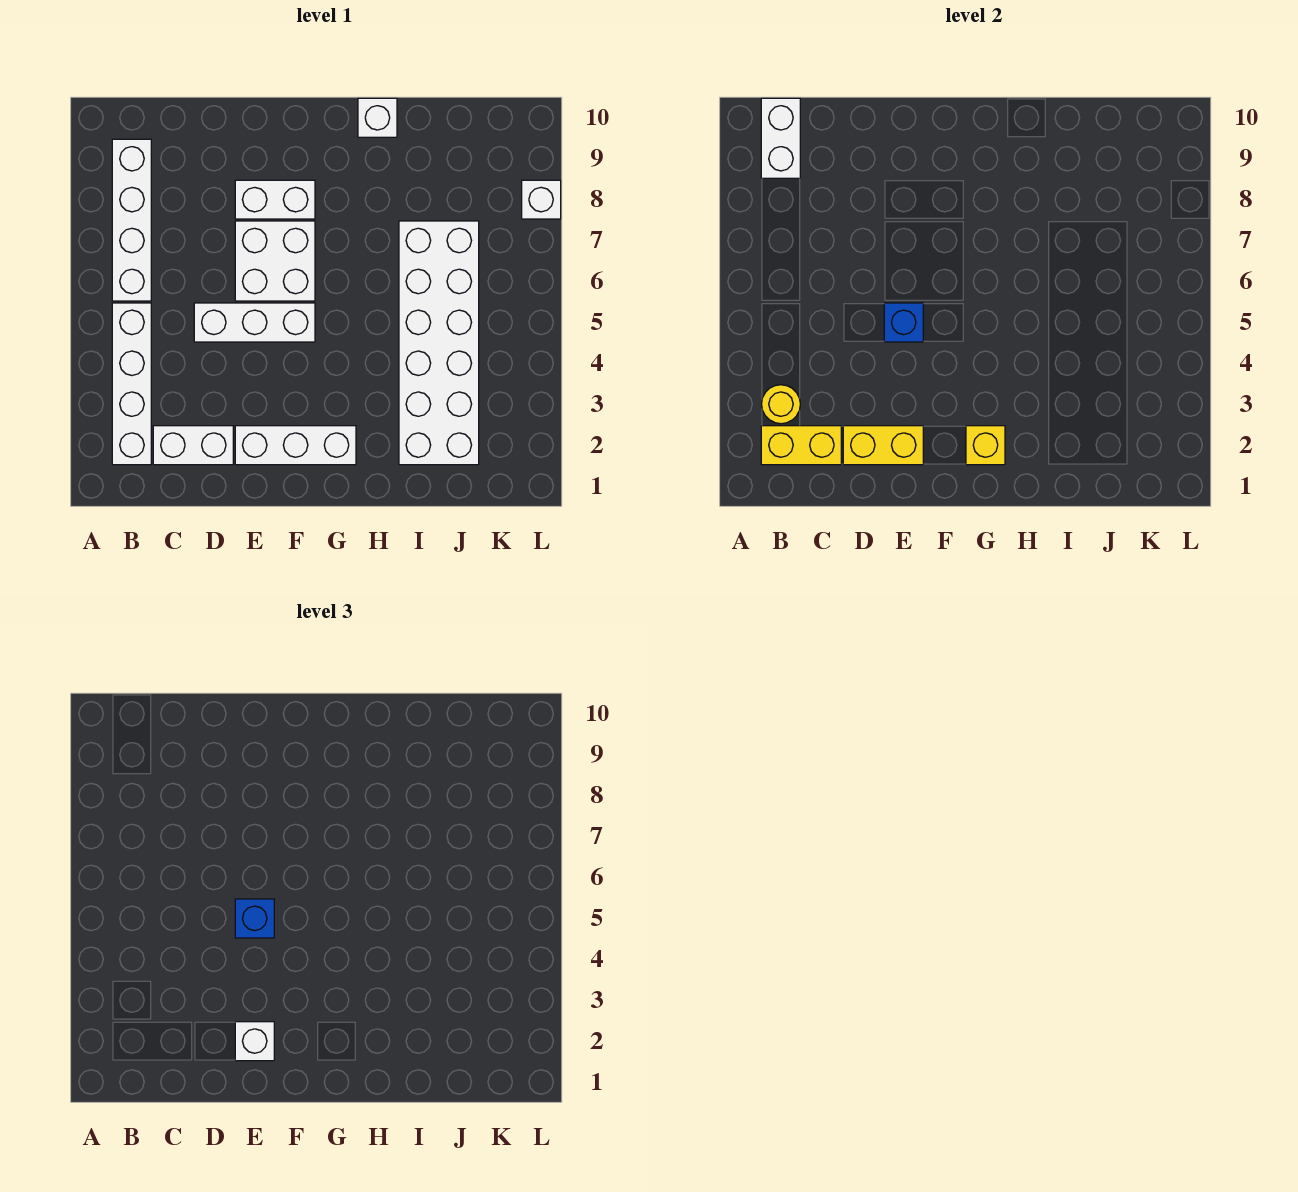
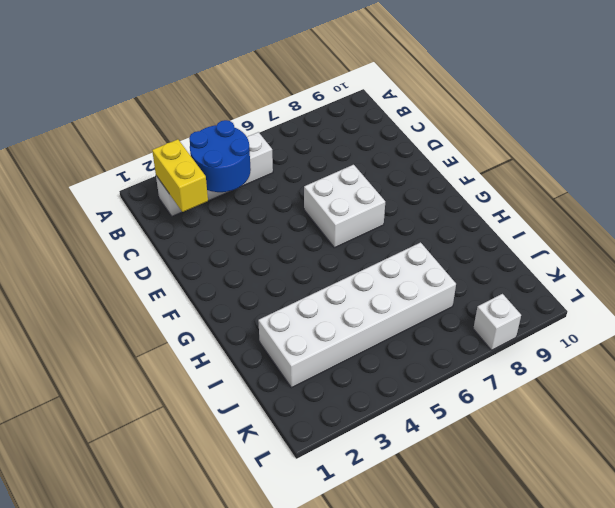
blue round brick B3:C4 level 2 -> yellow round brick B3 level 2
none -> white brick B6:B9 level 1
none -> white brick C2:D2 level 1
none -> white brick D5:F5 level 1

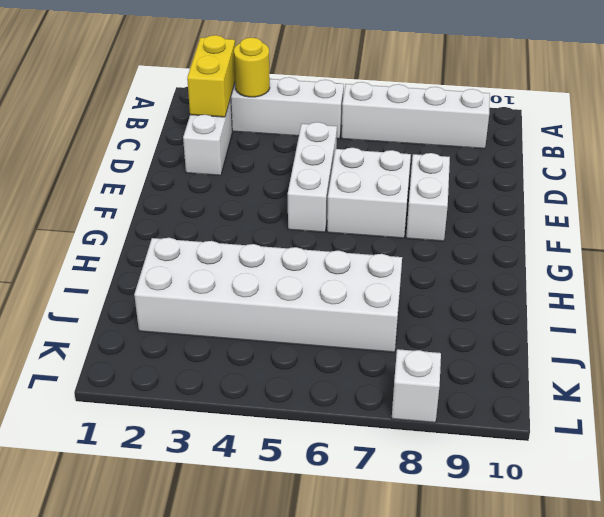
none -> white brick E2:G2 level 1
none -> white brick H10 level 1
none -> white brick B9:B10 level 2

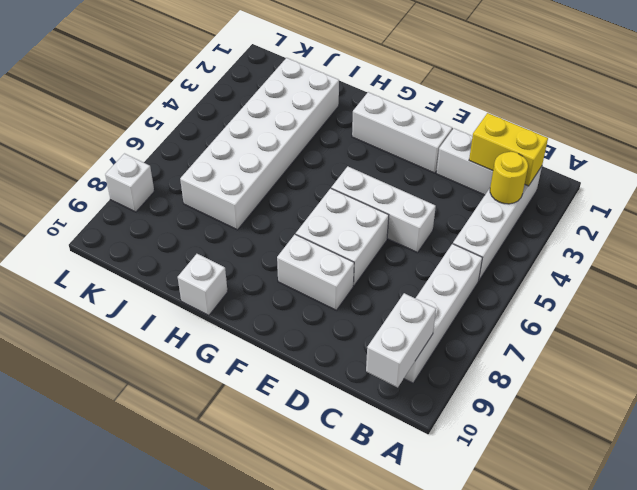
none -> yellow brick D2:E2 level 2
none -> blue brick E5 level 2
none -> yellow brick G2 level 2

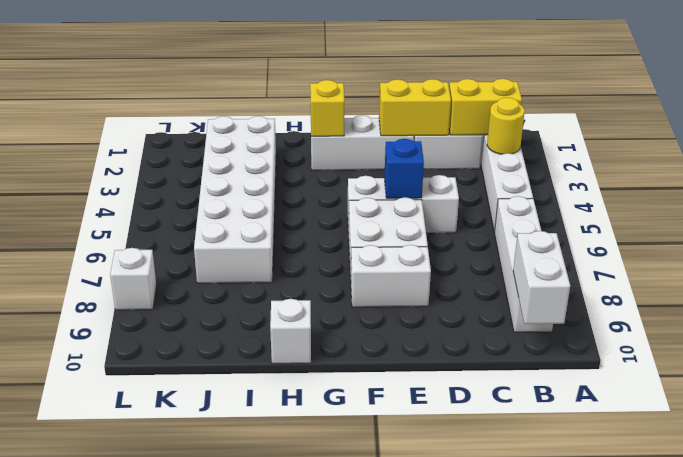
none -> white brick E2 level 3
none -> blue brick E5 level 3

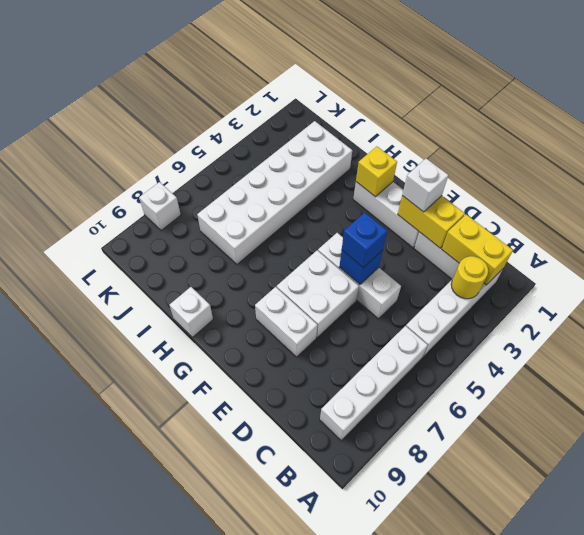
none -> white brick B9:B10 level 2

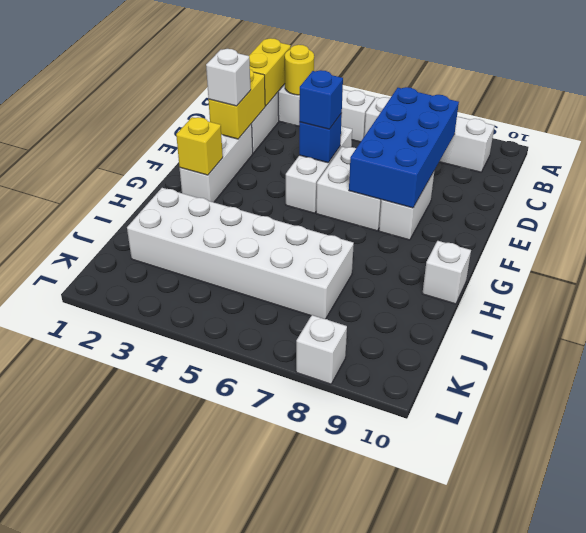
blue brick C7:F8 level 2 -> none
none -> white brick B9:B10 level 2

